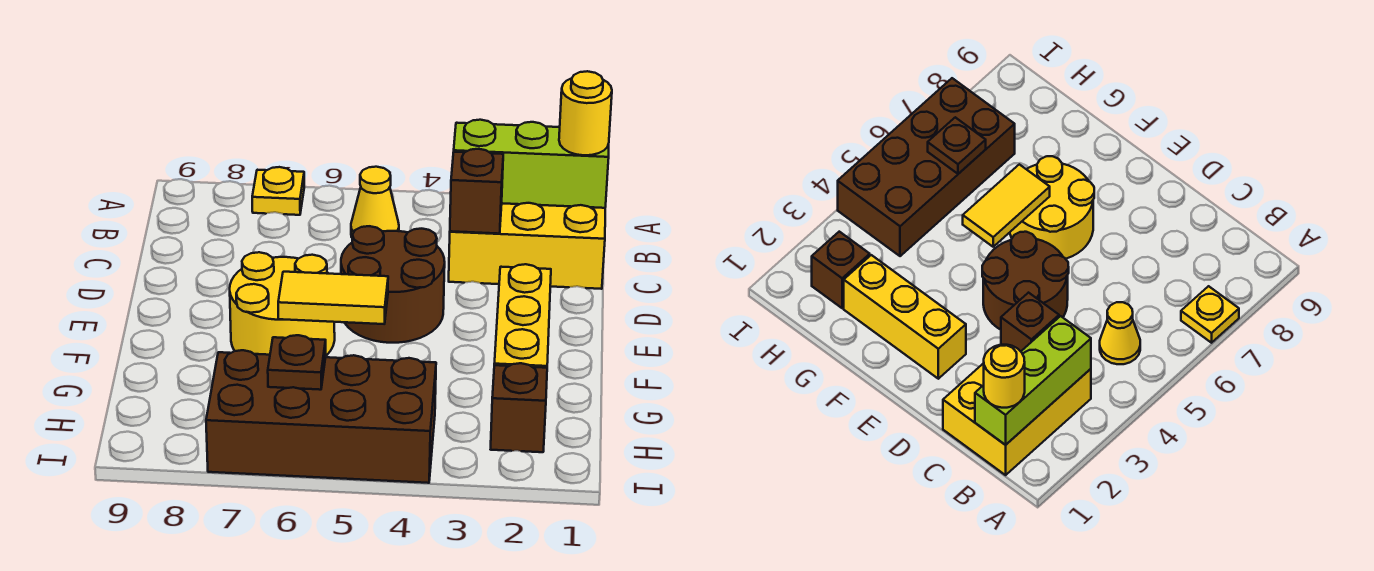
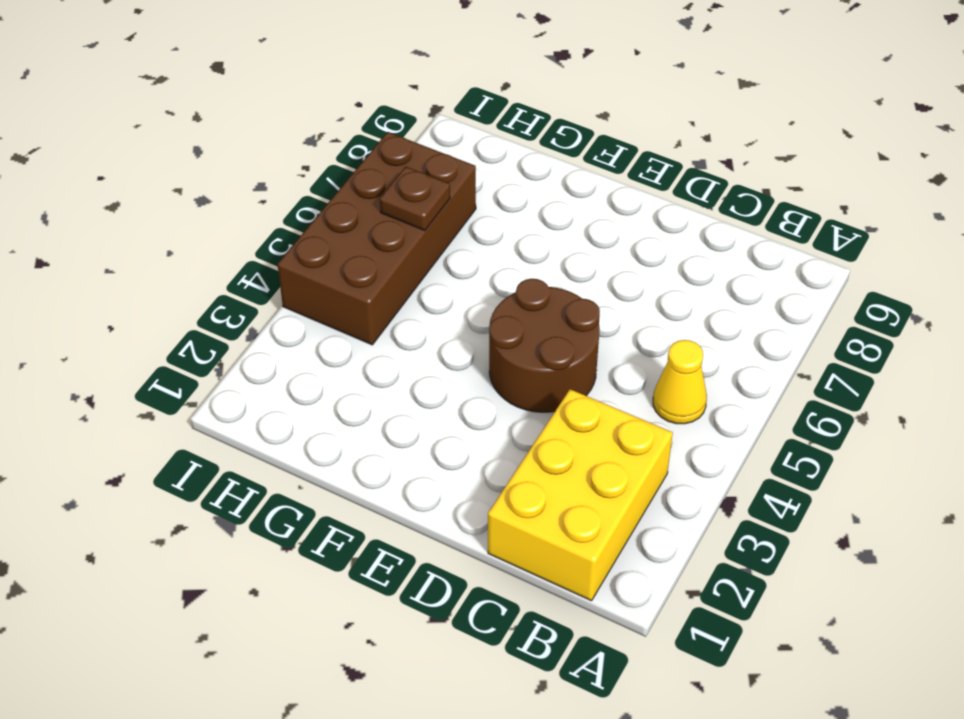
none -> yellow plate A7 level 1
none -> yellow brick E2:G2 level 1
none -> yellow round brick E6:F7 level 1

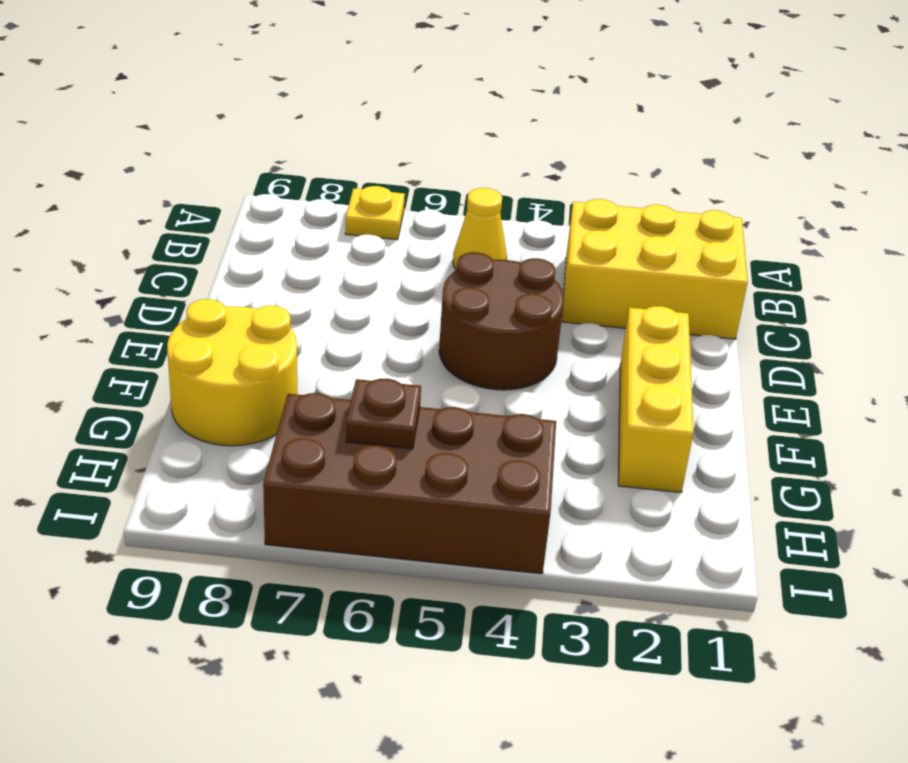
yellow round brick F8:G9 level 1 -> yellow round brick E6:F7 level 1
none -> brown brick H2 level 1
none -> lime brick B1:B3 level 2
none -> brown brick C3 level 2

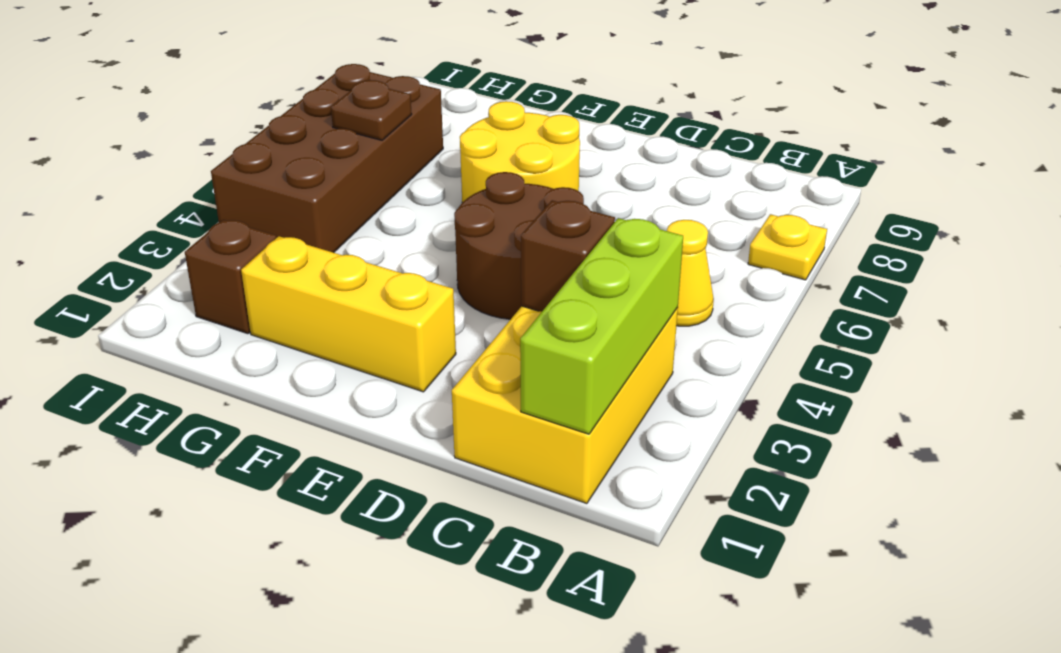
none -> yellow tile F5:F6 level 2
none -> yellow round brick B1 level 3

